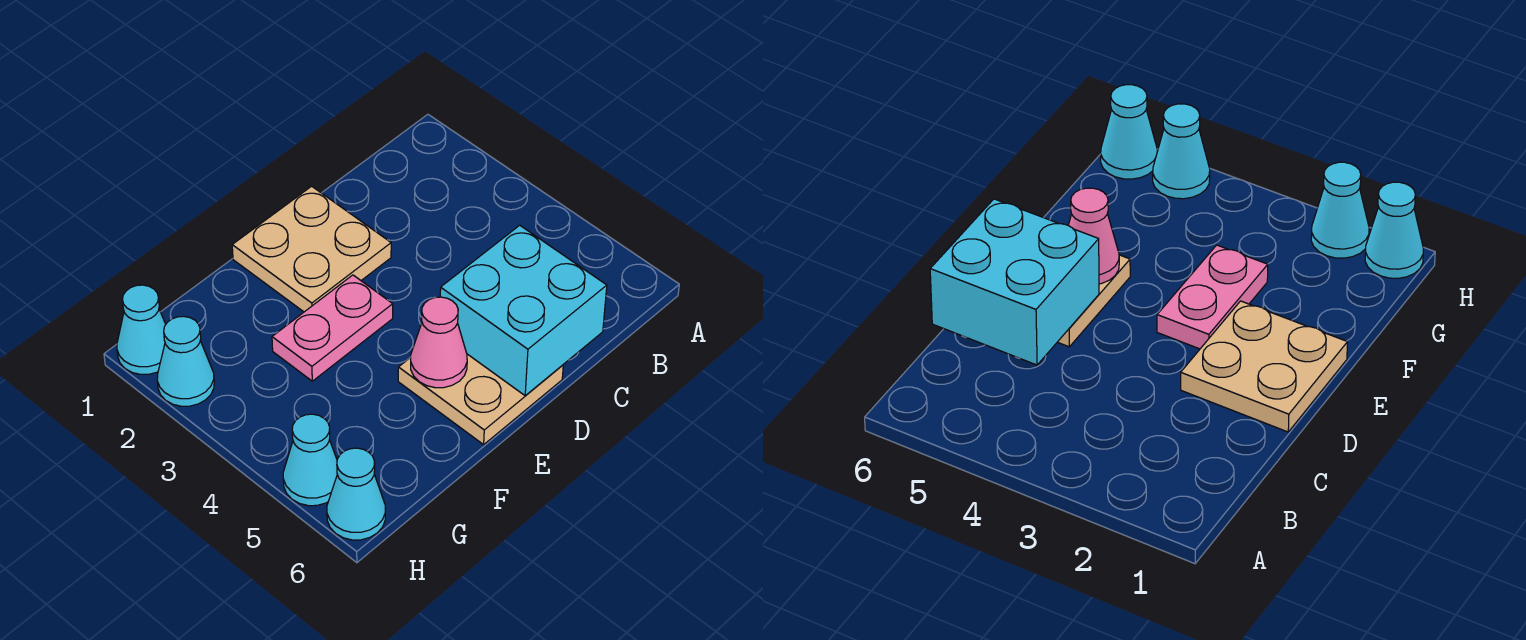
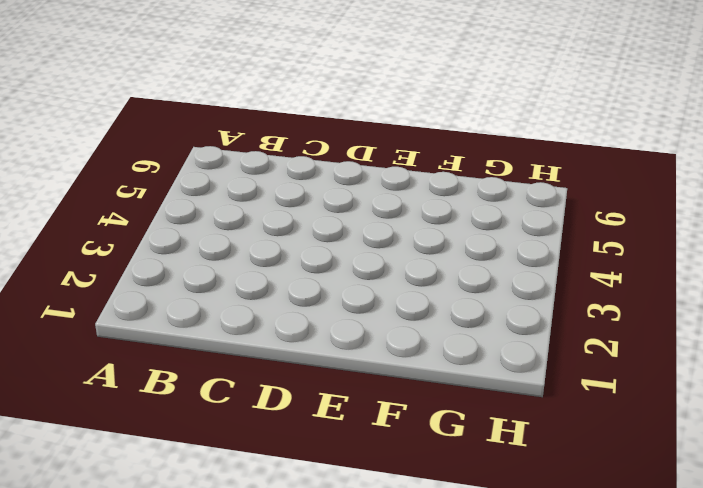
none -> tan plate D1:E2 level 1
none -> tan plate D5:E6 level 1

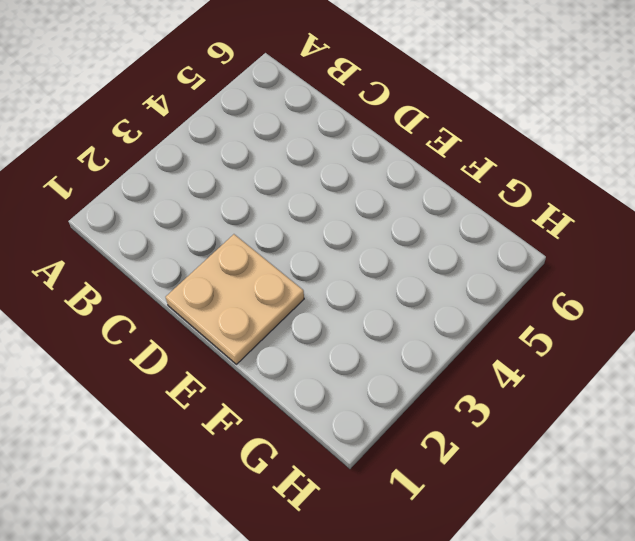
none -> tan plate D5:E6 level 1
none -> pink plate E3:F3 level 1

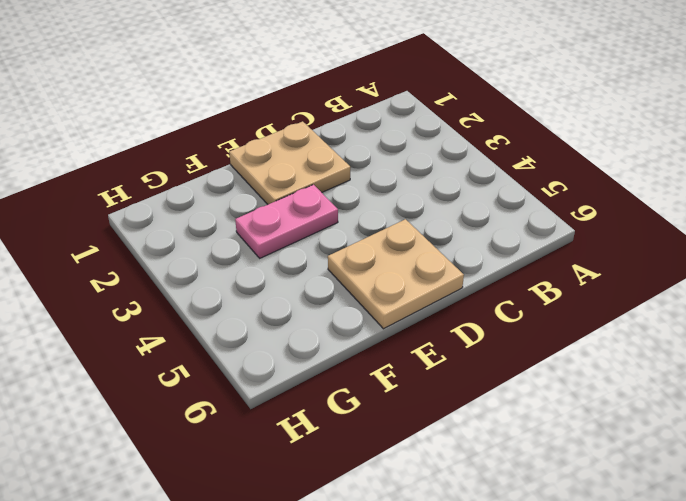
none -> cyan cone H1 level 1
none -> cyan cone H2 level 1

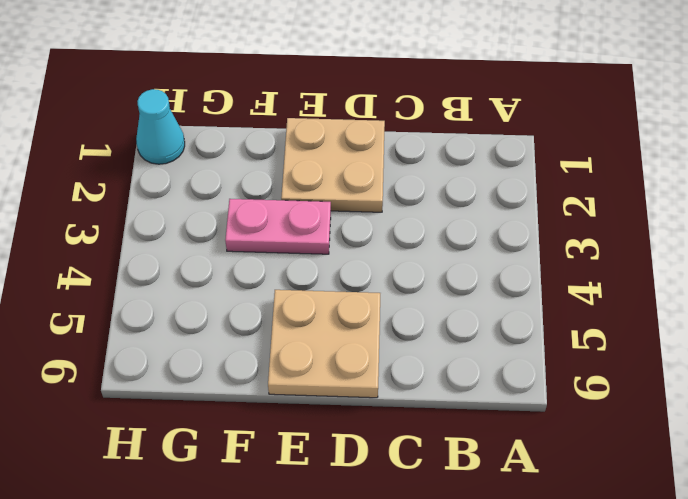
none -> cyan cone H2 level 1
none -> cyan cone H5 level 1

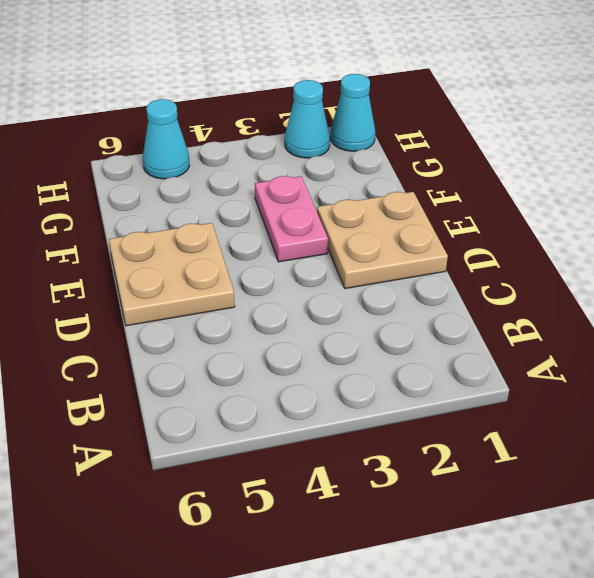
none -> cyan cone H6 level 1
none -> cyan brick C5:D6 level 2

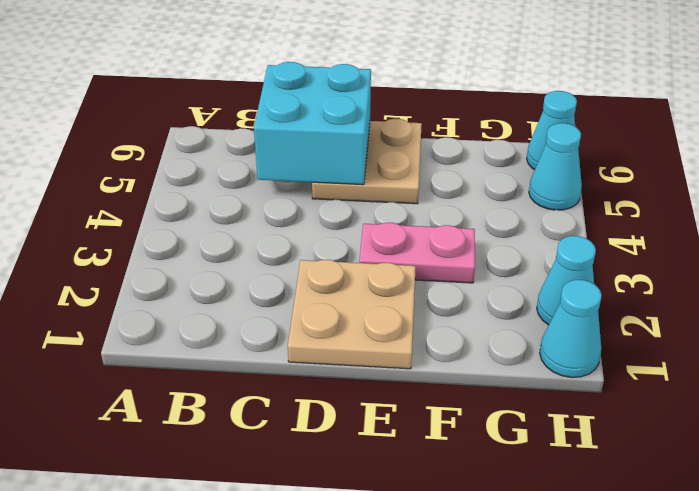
none -> pink cone E5 level 2

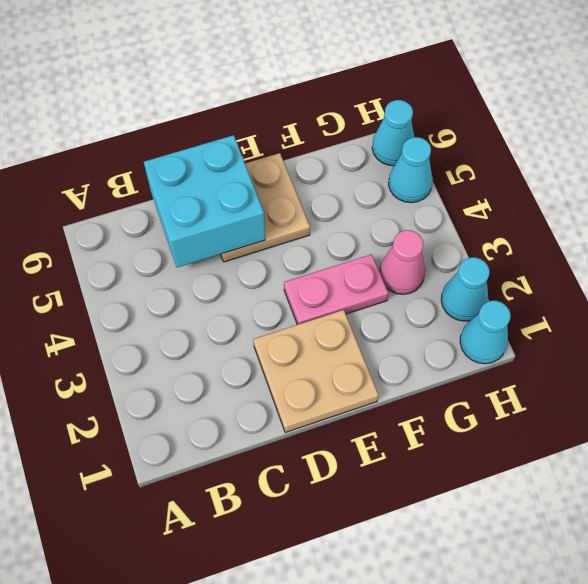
pink cone G3 level 1 -> pink cone E5 level 2

